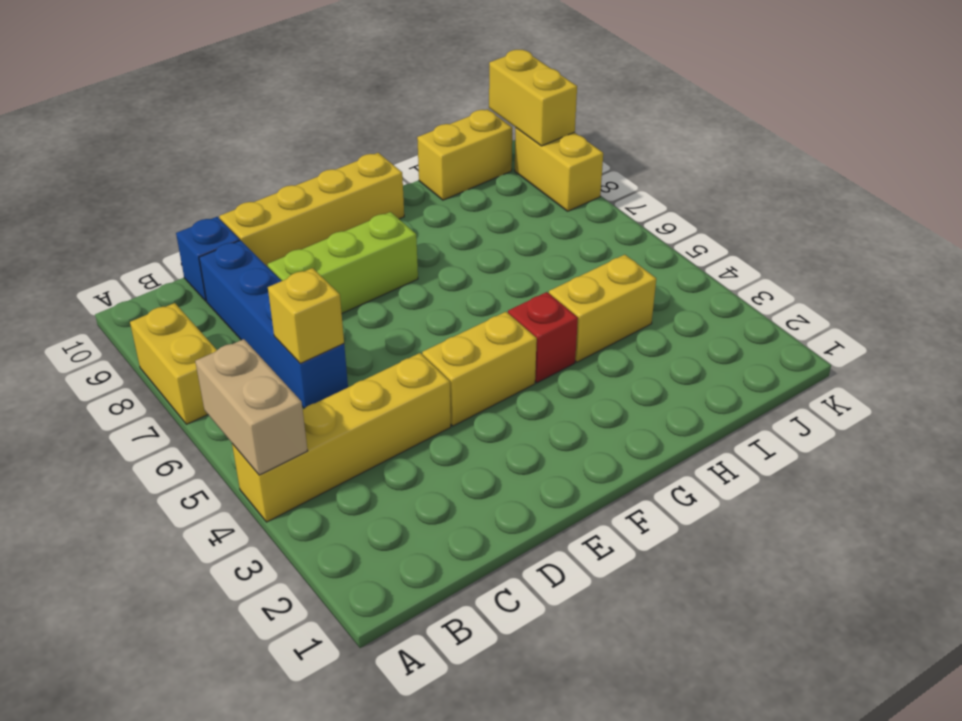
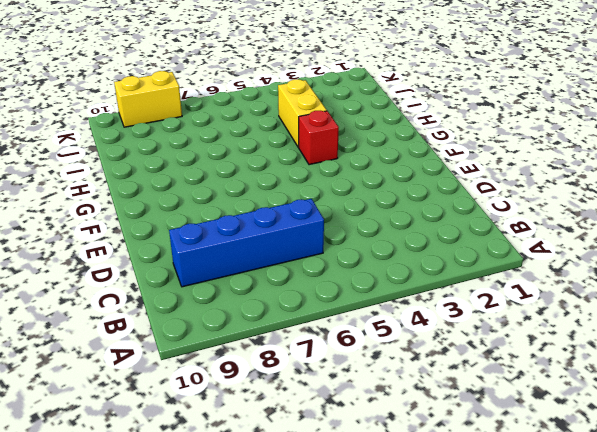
none -> yellow brick A4:D4 level 1
none -> yellow brick A7:A8 level 1
none -> blue brick C10 level 1

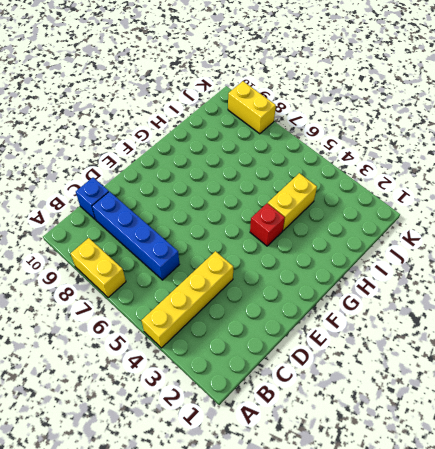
none -> lime brick D8:F8 level 1
none -> yellow brick D10:G10 level 1
none -> yellow brick E4:F4 level 1

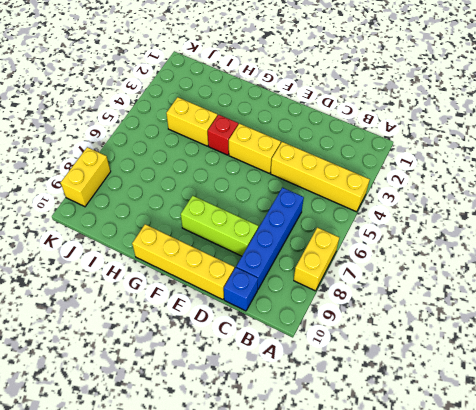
none -> yellow brick I10:J10 level 1
none -> tan brick A4:A5 level 2
none -> yellow brick C6 level 2

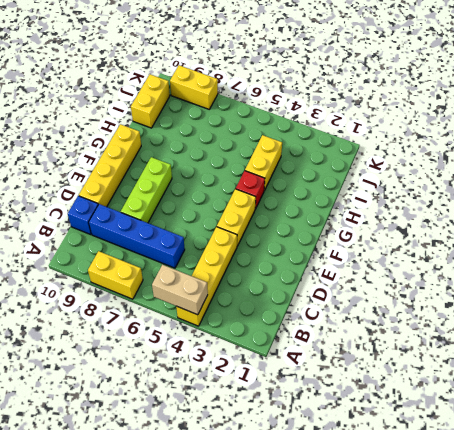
none -> yellow brick C6 level 2
none -> yellow brick K9:K10 level 2

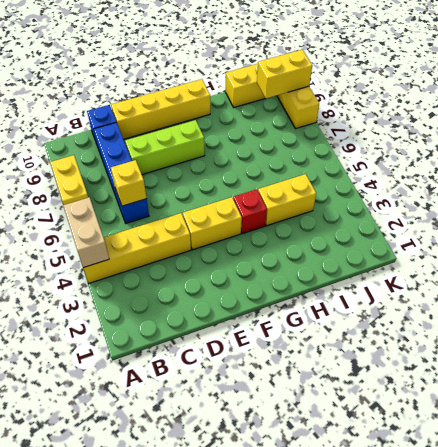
yellow brick J9:K9 level 2 -> yellow brick K9:K10 level 2

